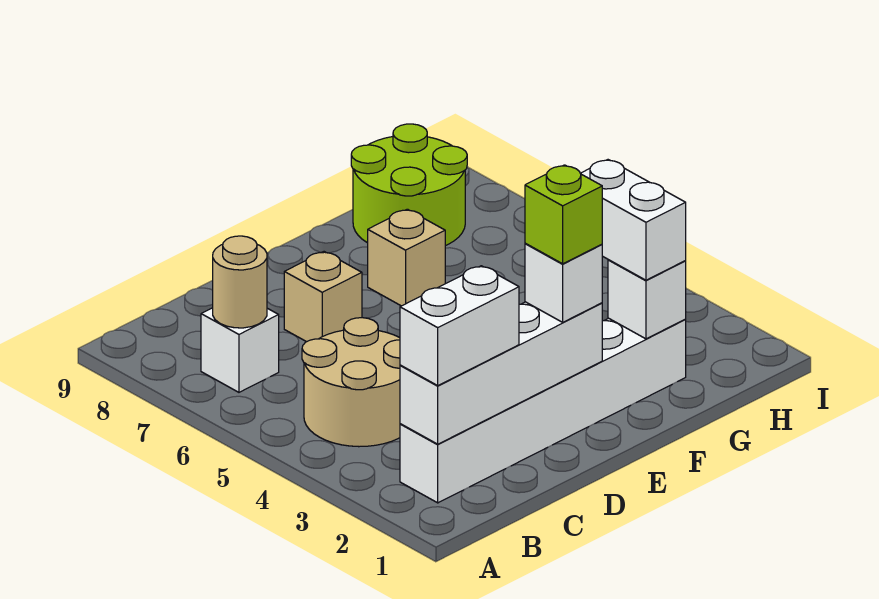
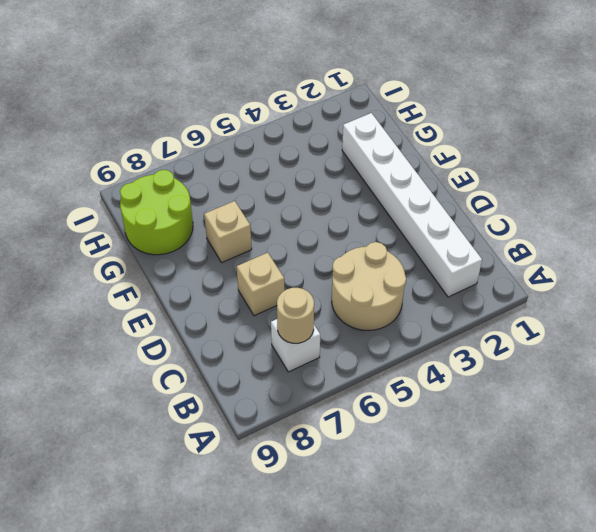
none -> white brick B2:E2 level 2
none -> white brick G2 level 2
none -> white brick B2:C2 level 3

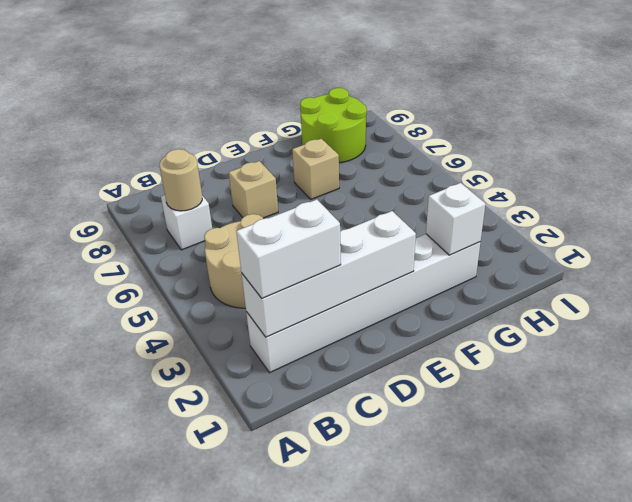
none -> white brick E2 level 3
none -> white brick G2:G3 level 3
none -> lime brick E2 level 4

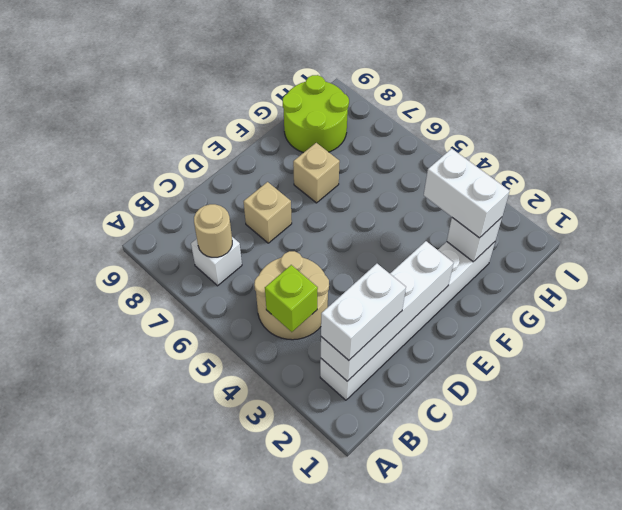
lime brick B4 level 2 -> lime brick E2 level 4
none -> white brick E2 level 3

